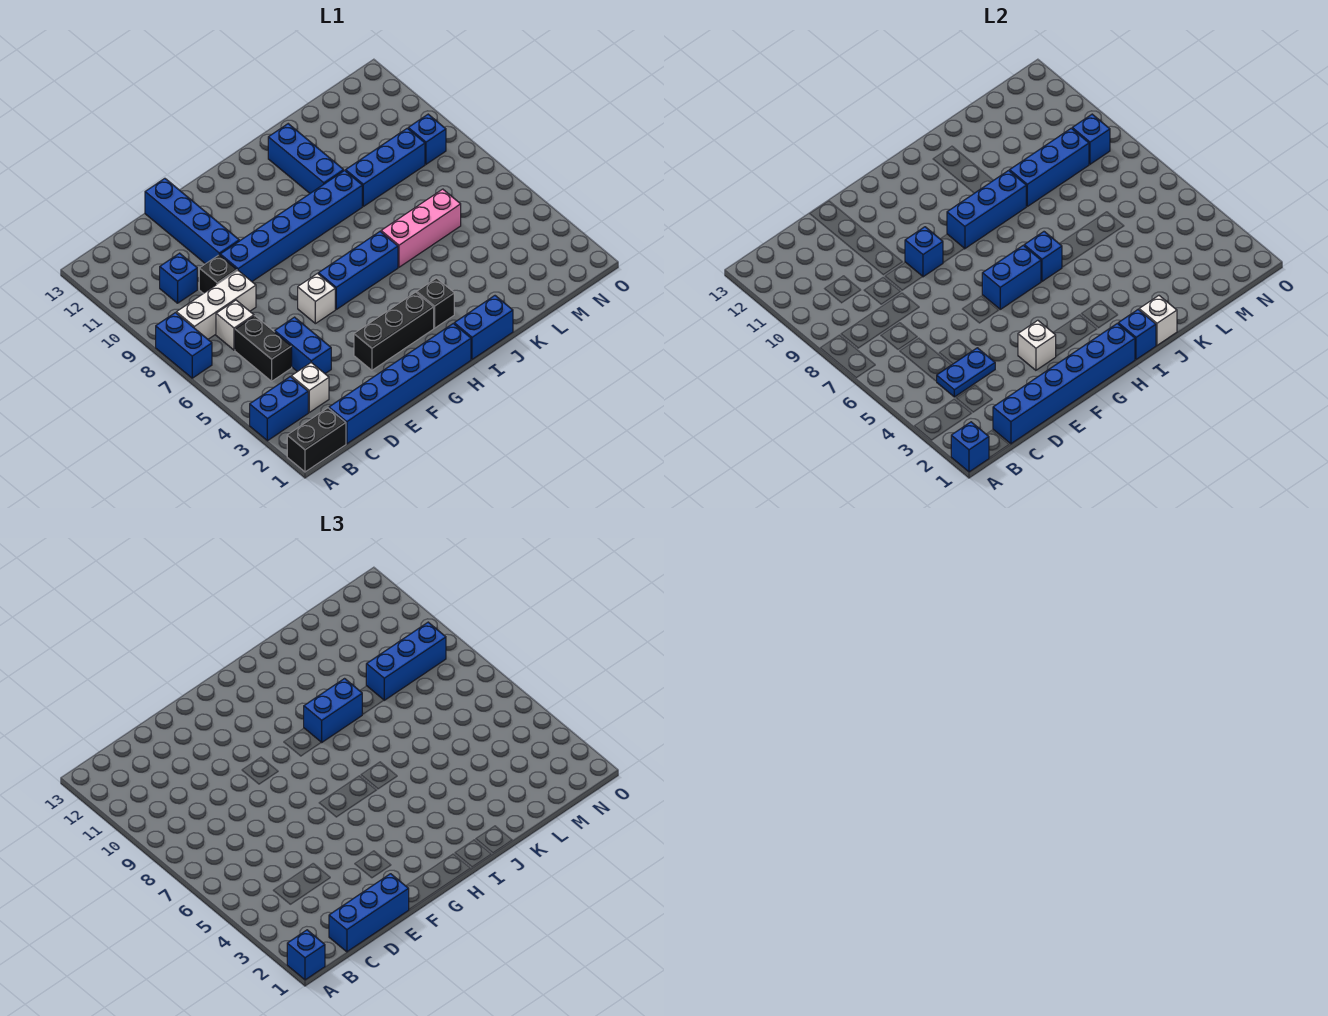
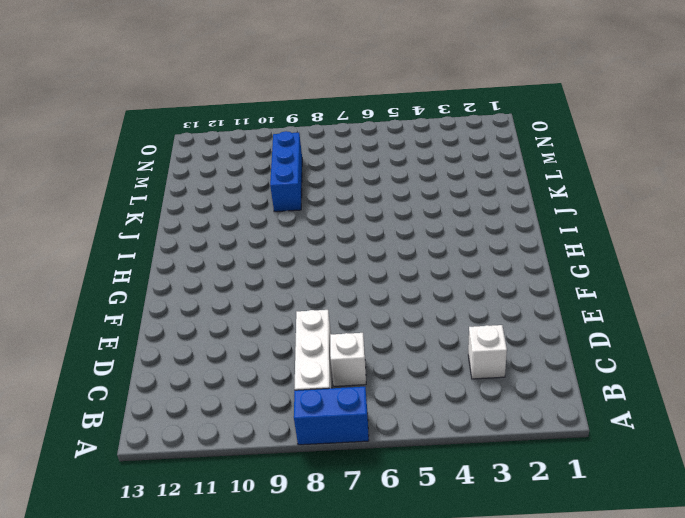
none -> black brick A1:B1 level 1
none -> blue brick A3:B3 level 1
none -> blue brick C1:H1 level 1
none -> black brick C5:C6 level 1

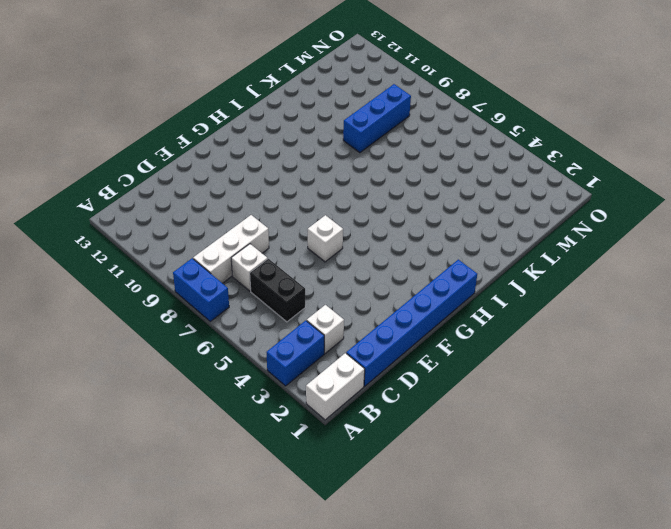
white brick A1:B1 level 1 -> black brick A1:B1 level 1
none -> blue brick C10 level 1
none -> blue brick D4:D5 level 1
none -> black brick D9 level 1
none -> blue brick E9:J9 level 1

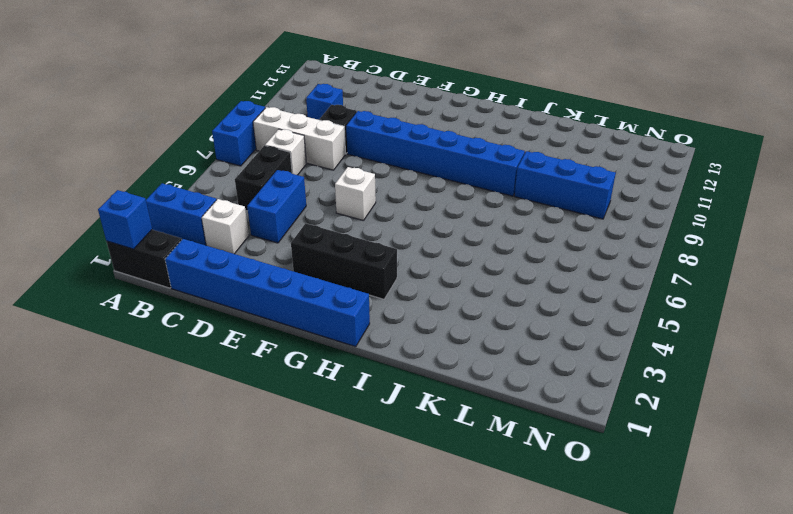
none -> blue brick E10:E13 level 1
none -> blue brick G6:I6 level 1
none -> blue brick I1:J1 level 1
none -> black brick I3 level 1

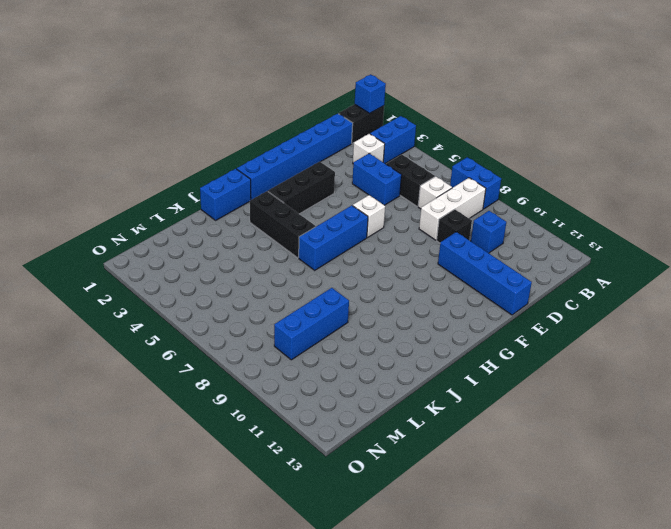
black brick I3:I5 level 1 -> black brick I3 level 1
none -> blue brick E9:J9 level 1
none -> pink brick J6:L6 level 1
none -> blue brick J10:J12 level 1
none -> blue brick N9 level 1

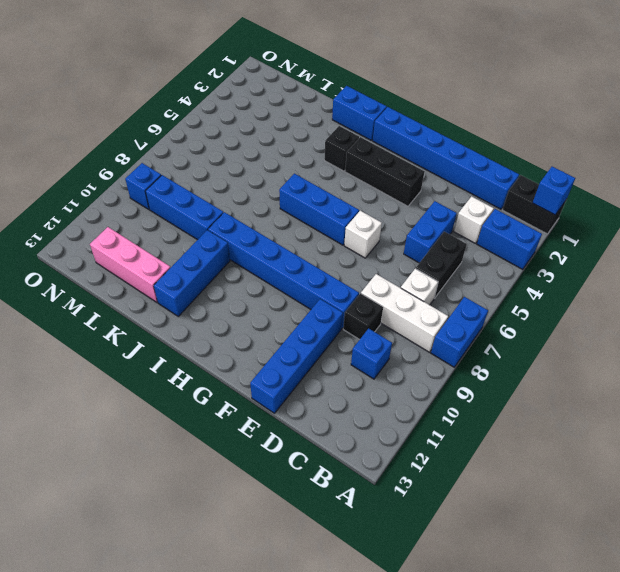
pink brick K12:M12 level 1 -> pink brick J6:L6 level 1
none -> blue brick C1:H1 level 2
none -> blue plate C4:D4 level 2
none -> white brick F3 level 2
none -> blue brick F9 level 2

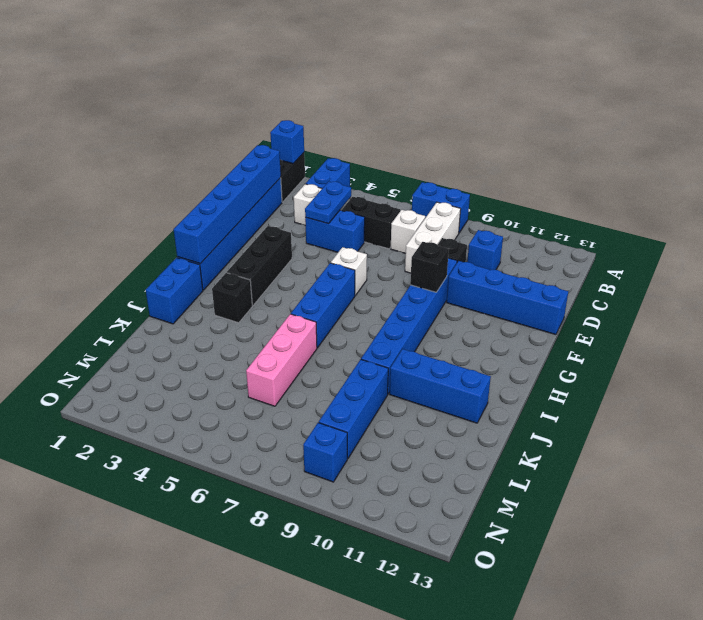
black brick F9 level 2 -> blue brick F9 level 2
none -> white brick F3 level 2
none -> blue brick G6:H6 level 2
none -> blue brick H9:J9 level 2
none -> blue brick I1 level 2

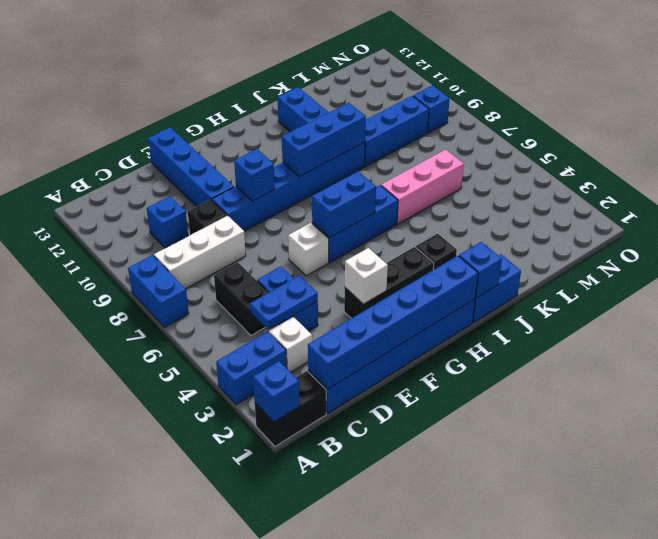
none -> white brick C7 level 1
none -> blue brick I6 level 2
none -> white brick J1 level 2
none -> blue brick K9:M9 level 2

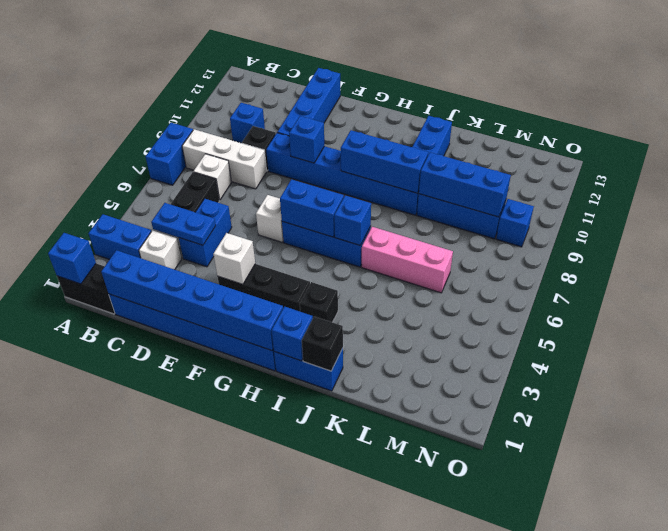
black brick J1 level 2 -> white brick J1 level 2
none -> blue brick N9 level 2
none -> blue brick A1 level 3
none -> blue brick C1:E1 level 3
none -> blue brick I9:J9 level 3

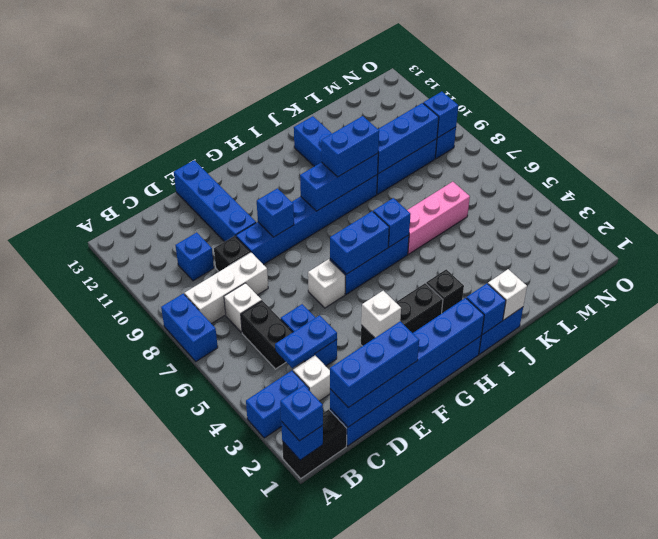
none -> blue brick L9:N9 level 3

